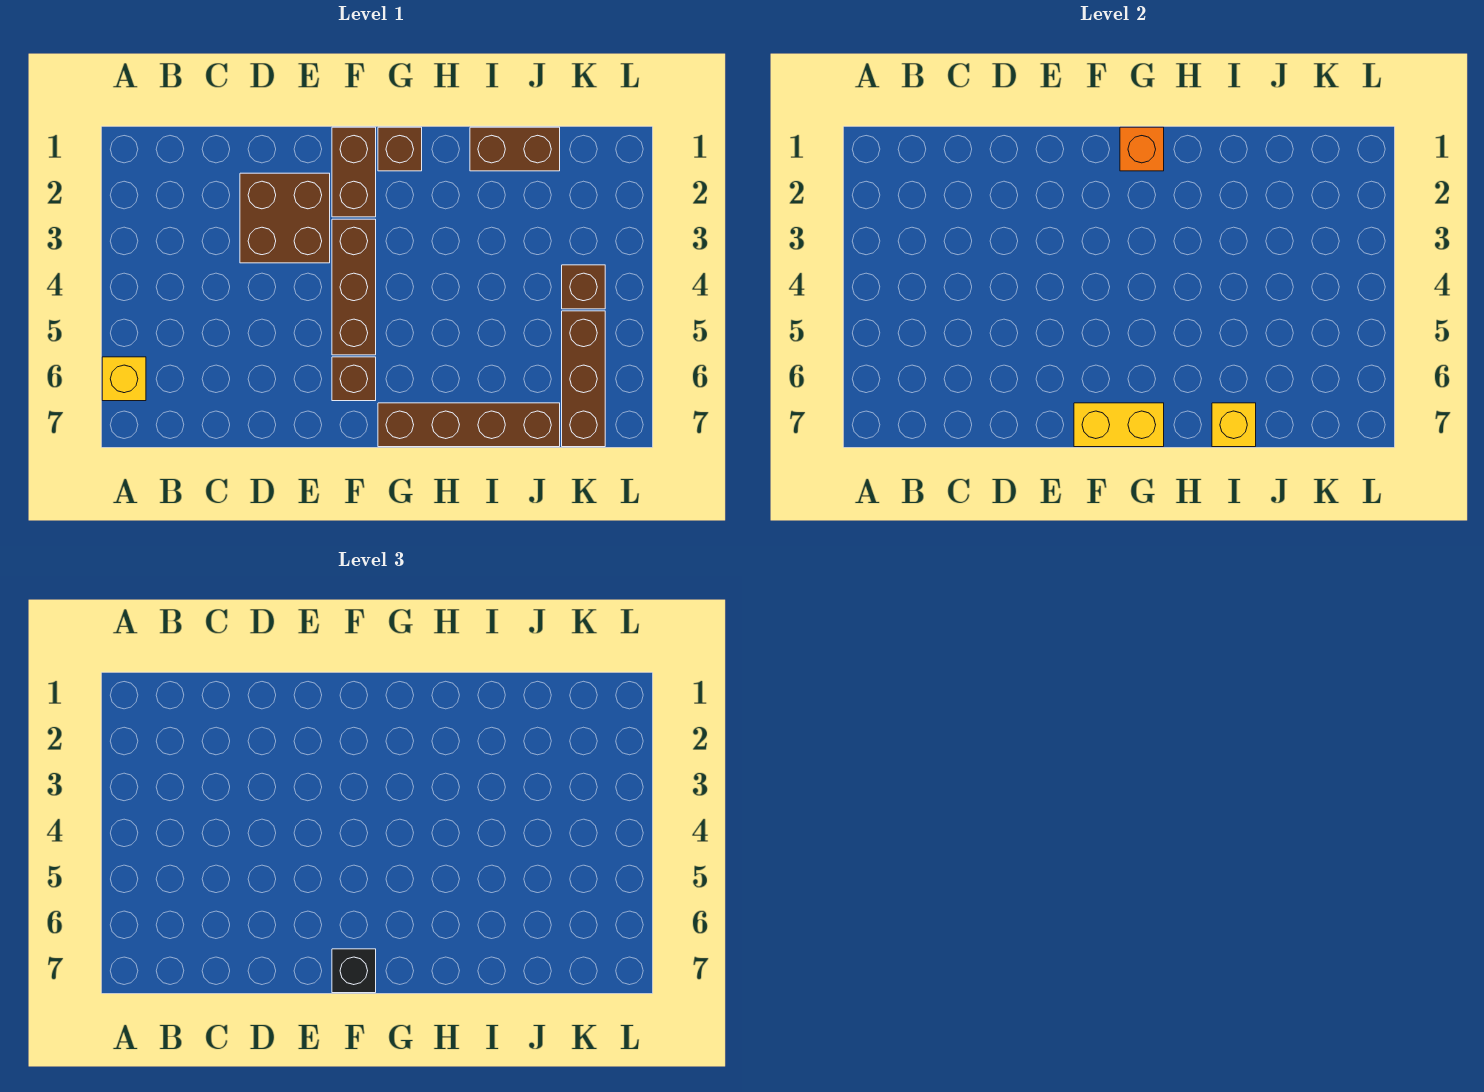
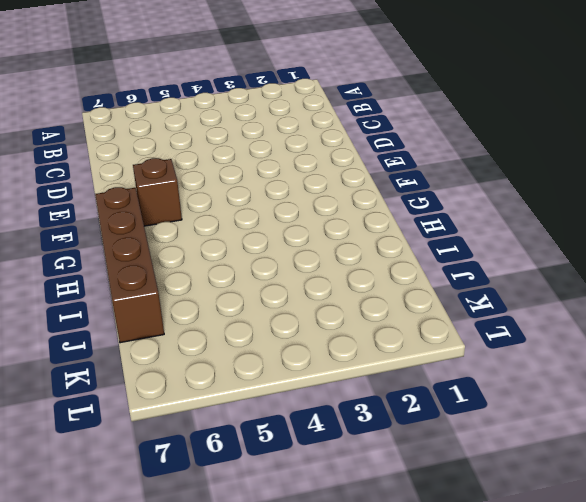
none -> yellow brick A6 level 1
none -> brown brick D2:E3 level 1
none -> brown brick F1:F2 level 1

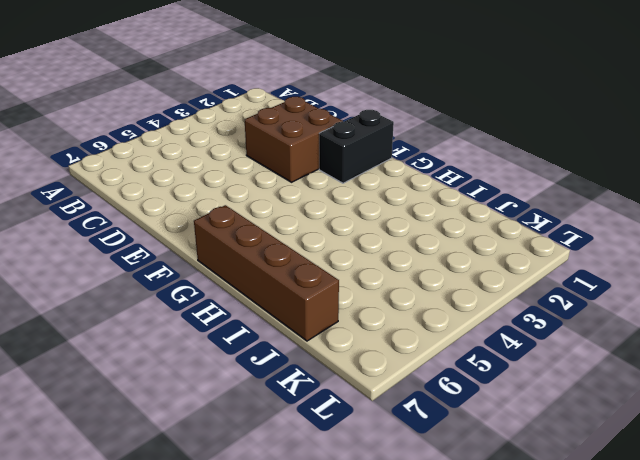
black brick F1:F2 level 1 -> brown brick F1:F2 level 1
none -> yellow brick A6 level 1
none -> brown brick F3:F5 level 1
none -> brown brick F6 level 1

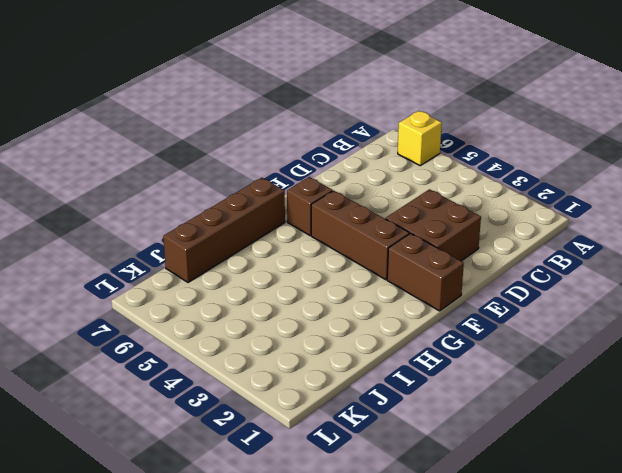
none -> brown brick G1 level 1
none -> brown brick I1:J1 level 1
none -> brown brick K4 level 1

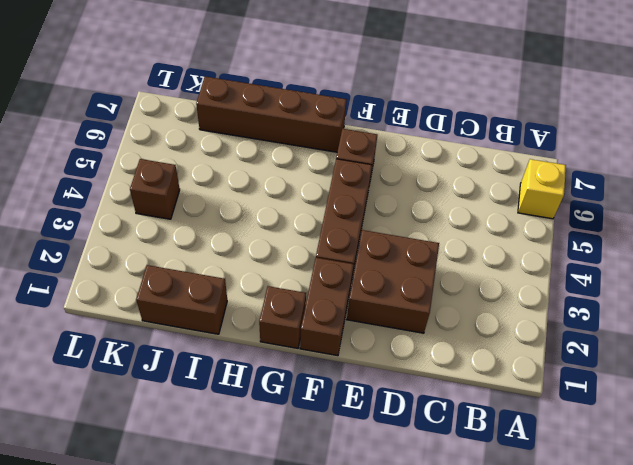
none -> brown brick K5:K7 level 1
none -> yellow brick F7:G7 level 2
none -> orange brick G1 level 2

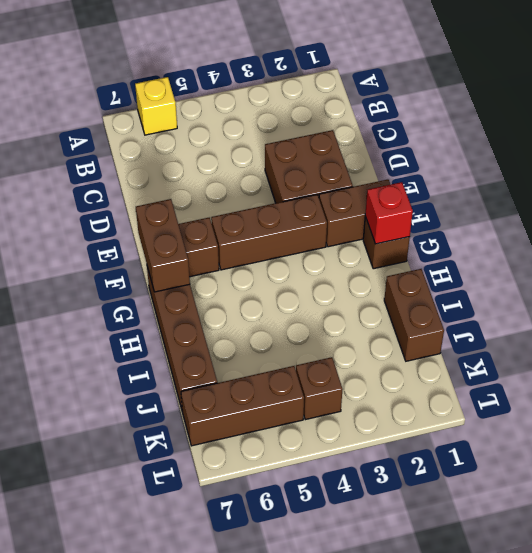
brown brick F7:G7 level 2 -> yellow brick F7:G7 level 2
red brick G1 level 2 -> orange brick G1 level 2
none -> yellow brick I7 level 2
none -> black brick F7 level 3

